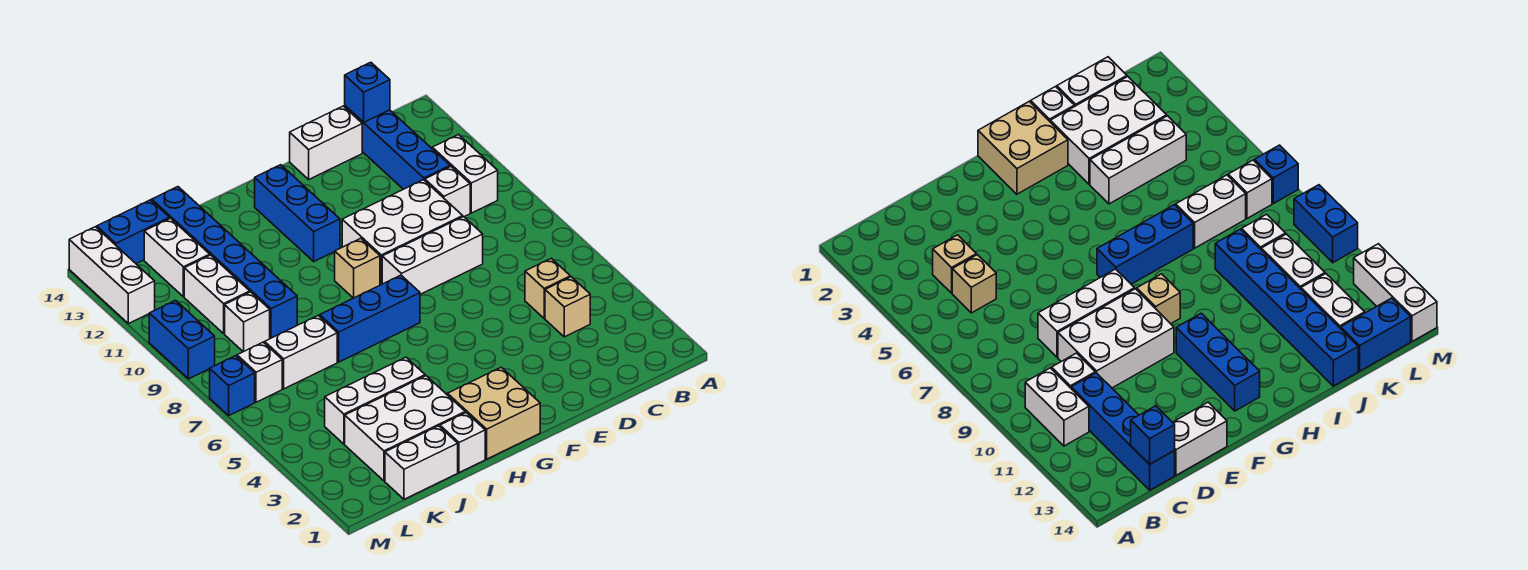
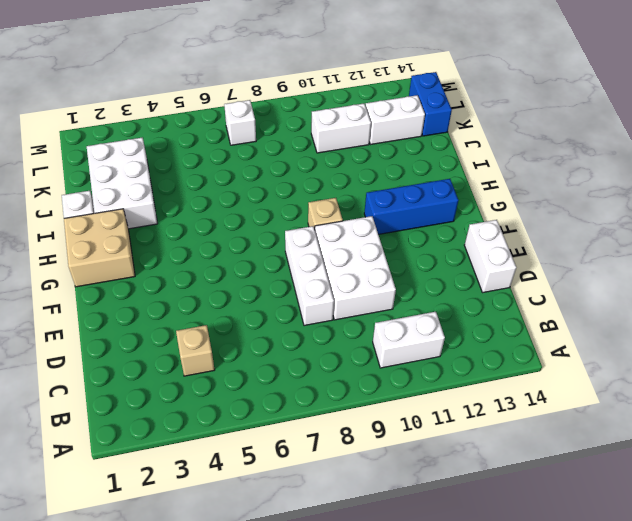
none -> tan brick C5 level 1
none -> white brick C10 level 1
none -> blue brick C11:C14 level 1

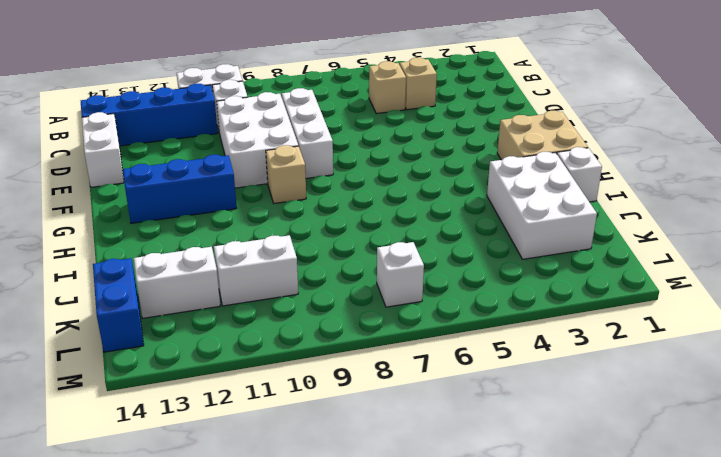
none -> blue brick G7:I7 level 1
none -> white brick I4:K4 level 1
none -> white brick J1:K1 level 1

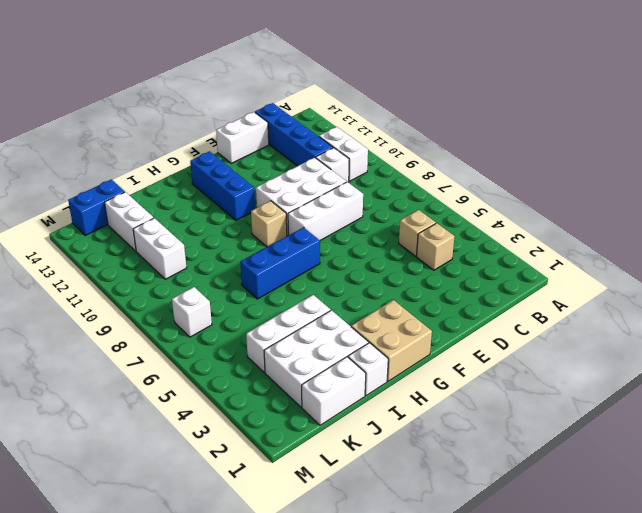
none -> white brick J7:K7 level 1
none -> blue brick J9:J14 level 1
none -> white brick K9 level 1

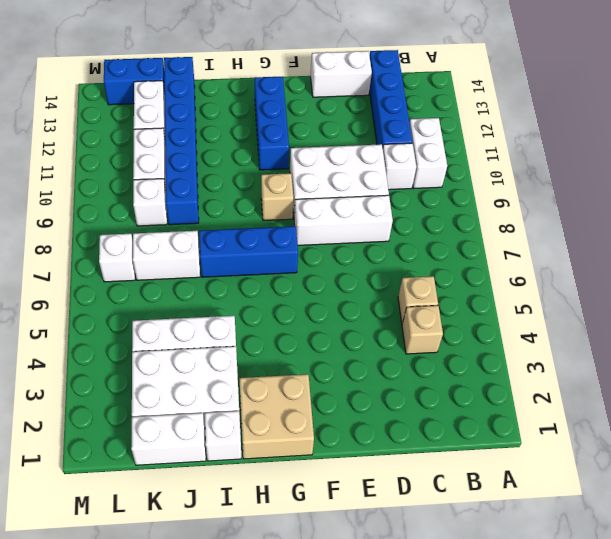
none -> blue brick M7 level 1
none -> blue brick M9:M10 level 1
none -> white brick M12:M14 level 1

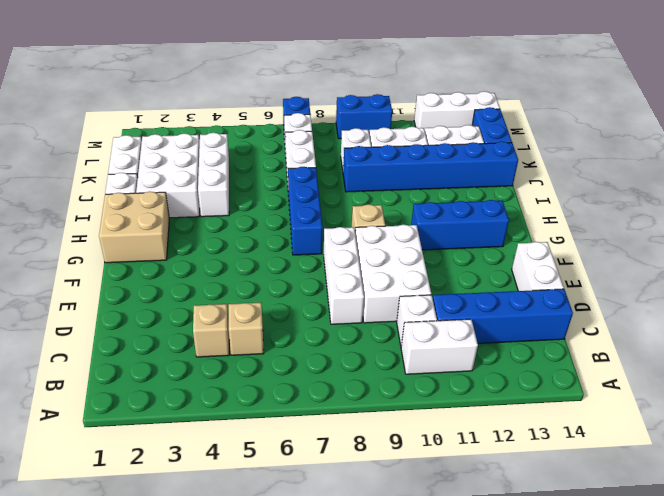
none -> blue brick C14 level 2

